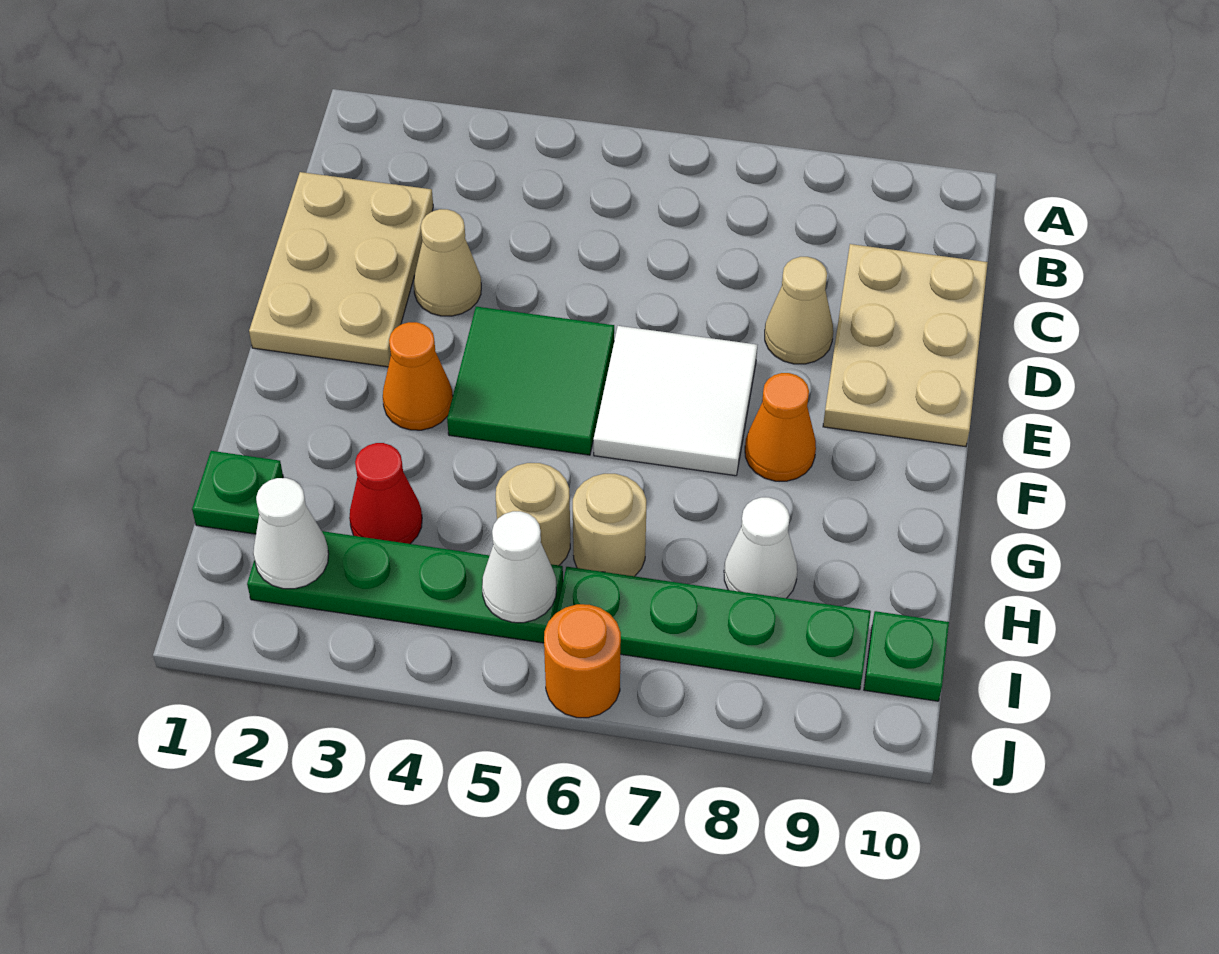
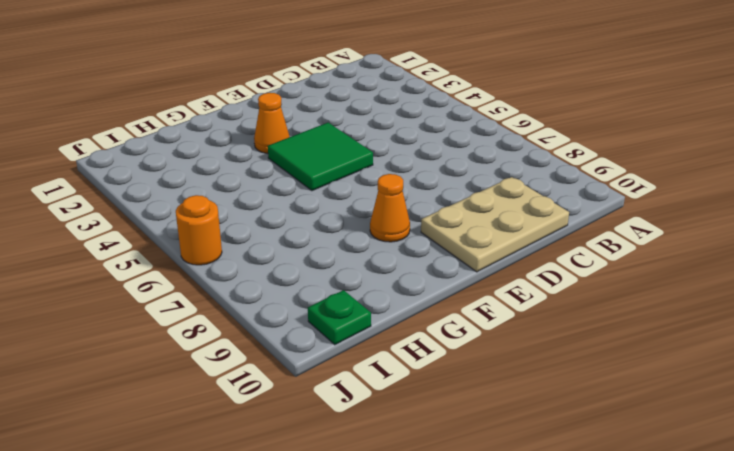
none -> tan plate C1:E2 level 1
none -> tan cone D3 level 1
none -> tan cone D8 level 1

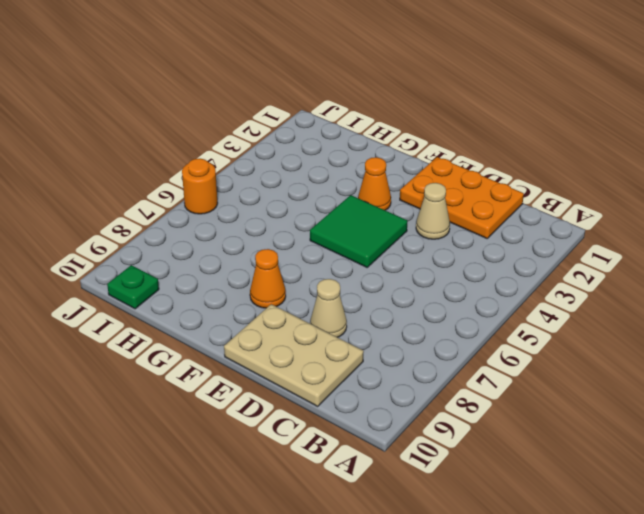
orange plate C1:E2 level 1 -> tan plate C1:E2 level 1
none -> white tile E6:F7 level 1
none -> green plate H1 level 1
none -> red cone H3 level 1

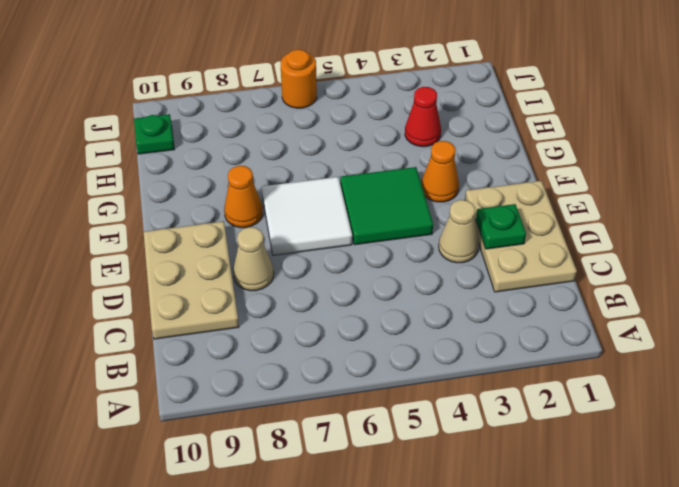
green plate D2 level 2 -> green plate H1 level 1
none -> tan round brick H5 level 1
none -> tan round brick H6 level 1
none -> white cone H8 level 1

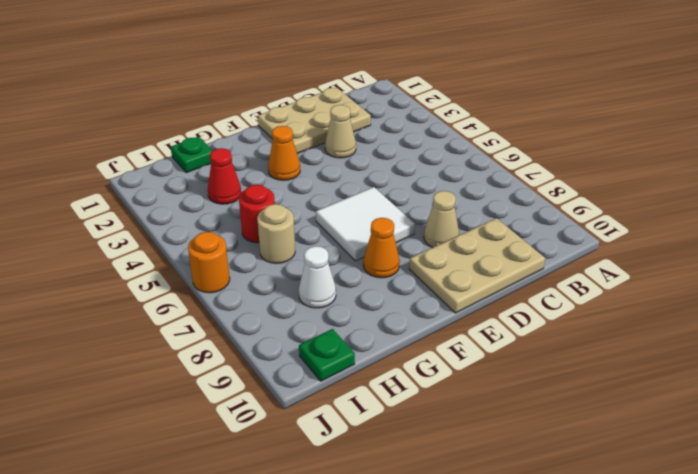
red round brick H5 level 1 -> tan round brick H5 level 1
none -> green tile E4:F5 level 1
none -> green plate I2:I5 level 1
none -> green plate I6:I9 level 1

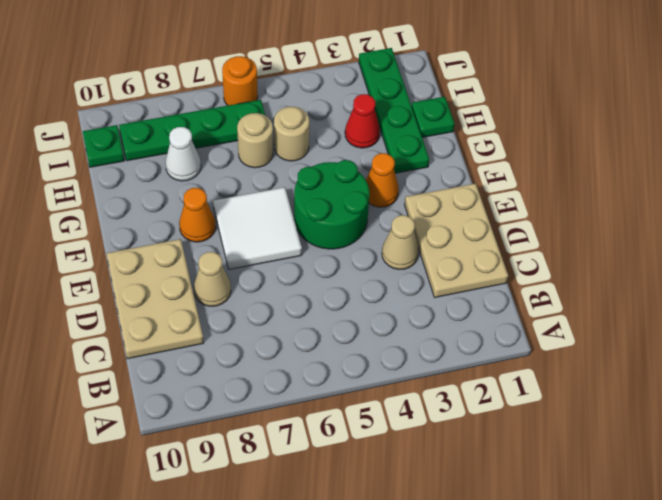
green round brick E4:F5 level 1 -> green tile E4:F5 level 1
green plate G2:J2 level 1 -> green plate I2:I5 level 1
none -> white cone I2 level 2
none -> white cone I5 level 2

